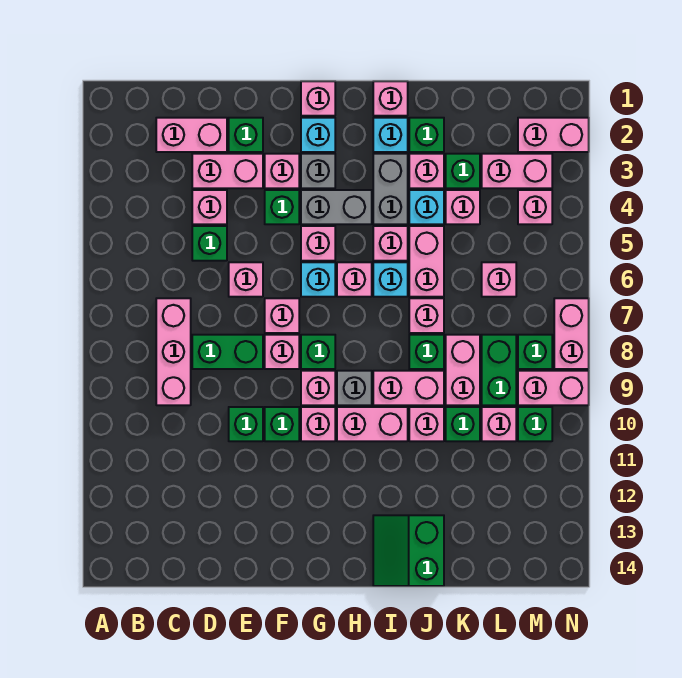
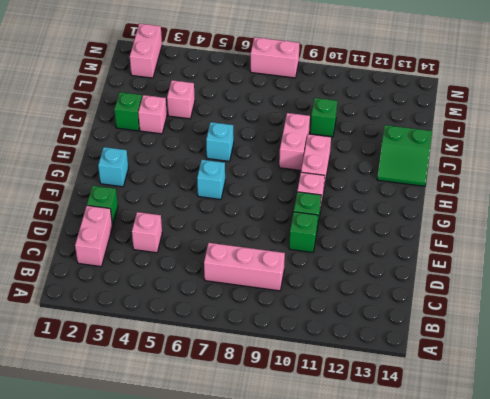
none -> pink brick D3:E3 level 1
none -> green brick D5 level 1
none -> green brick D8:E8 level 1
none -> pink brick E6 level 1

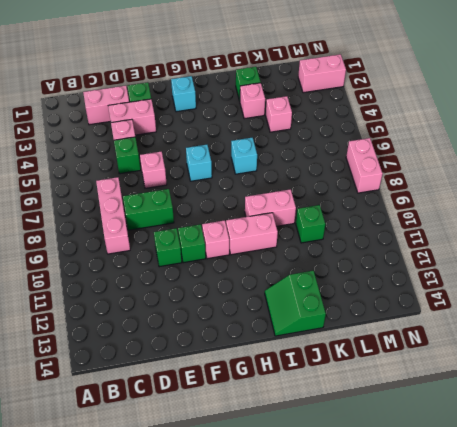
none -> pink brick F3 level 1
none -> green brick F4 level 1
none -> pink brick F7 level 1
none -> pink brick F8 level 1

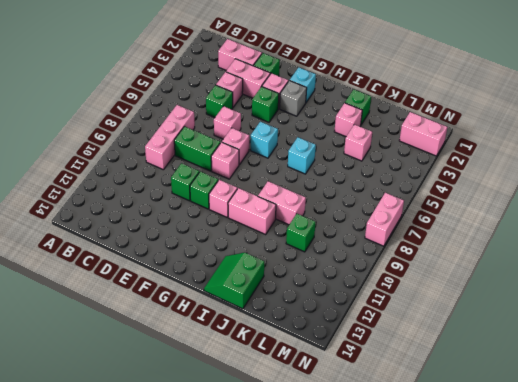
none -> pink brick G1 level 1
none -> grey brick G4:H4 level 1
none -> pink brick G5 level 1
none -> green brick G8 level 1

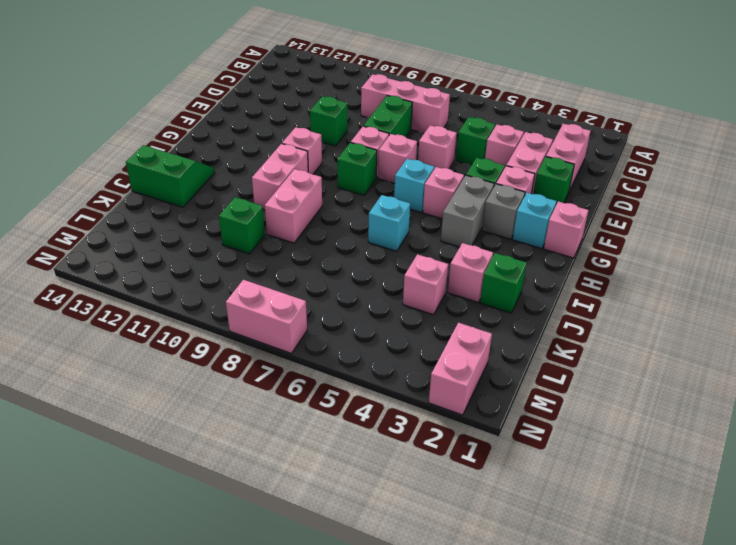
none -> green brick F10 level 1
none -> pink brick G9 level 1
none -> pink brick H6 level 1
none -> grey brick H9 level 1

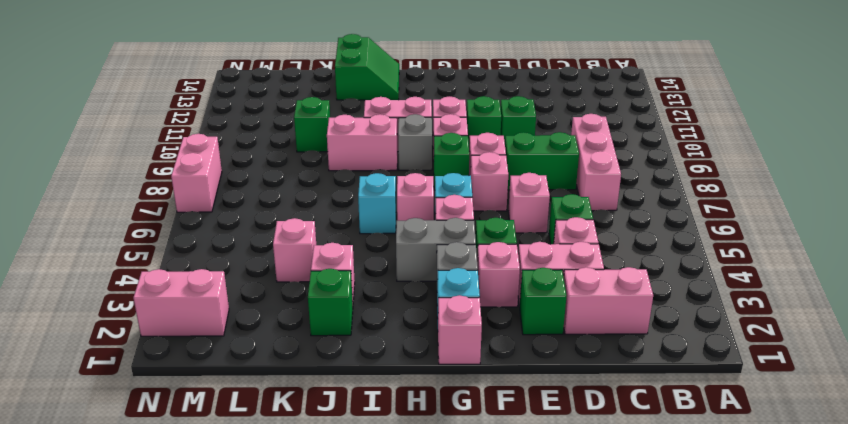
none -> pink brick I1 level 1
none -> cyan brick I2 level 1
none -> grey brick I3:I4 level 1
none -> pink brick I5 level 1

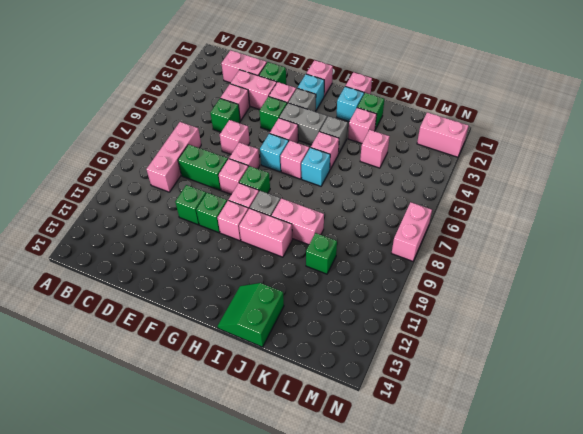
grey brick I4 level 1 -> grey brick I3:I4 level 1
none -> cyan brick J4 level 1
none -> pink brick J5:J6 level 1
none -> pink brick J7 level 1
none -> green brick J8 level 1

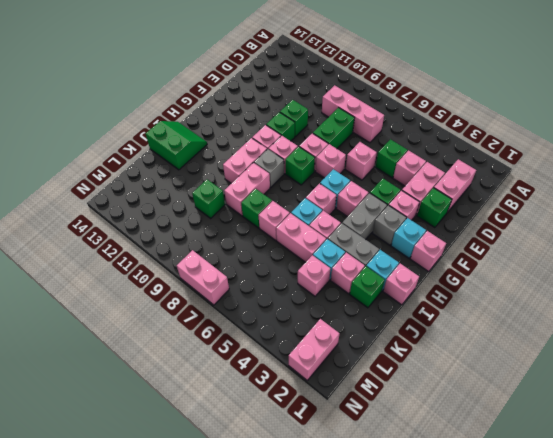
none -> pink brick J10 level 1
none -> green brick K3 level 1
none -> pink brick K8:K9 level 1
none -> pink brick L3:M3 level 1

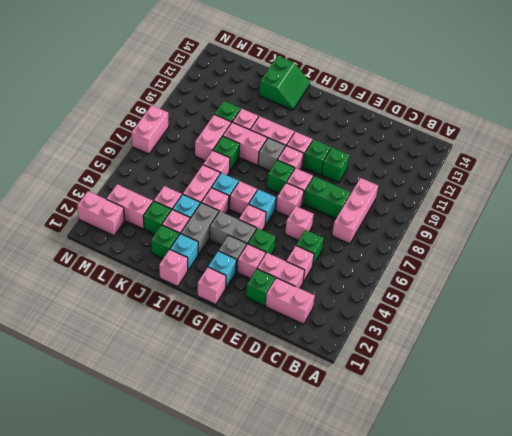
none -> pink brick L6 level 1
none -> green brick L8:L9 level 1
none -> pink brick L10 level 1
none -> pink brick M4 level 1

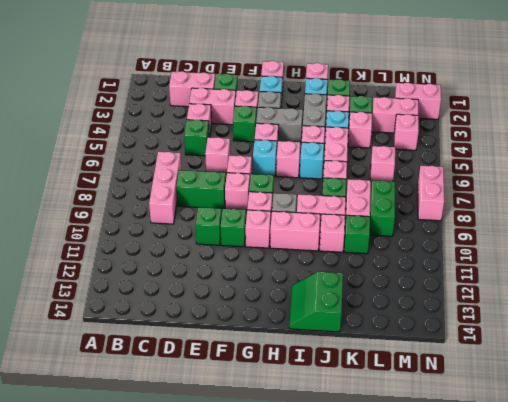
none -> pink brick L10 level 1
none -> green brick M8 level 1
none -> pink brick M9:N9 level 1
none -> green brick M10 level 1

